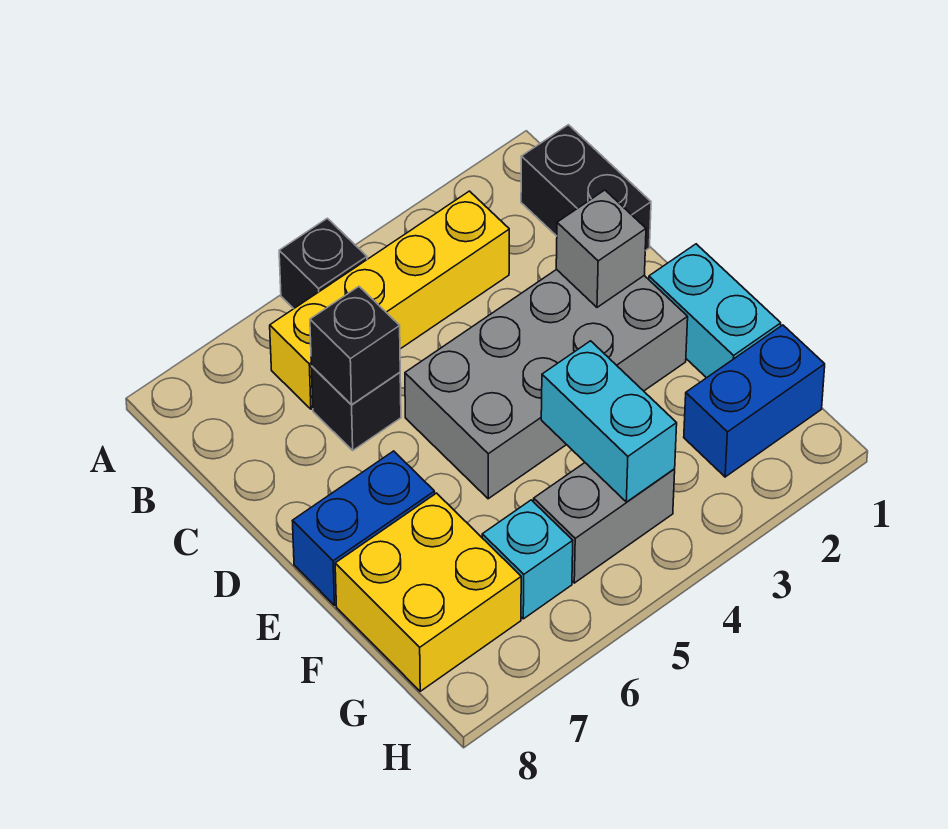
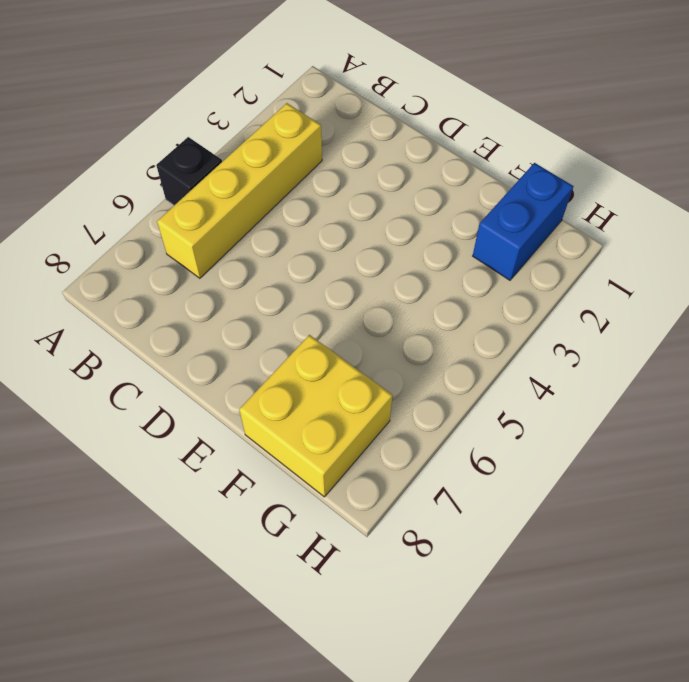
none -> black brick B1:C1 level 1
none -> black brick C6 level 1
none -> grey brick D2:E5 level 1

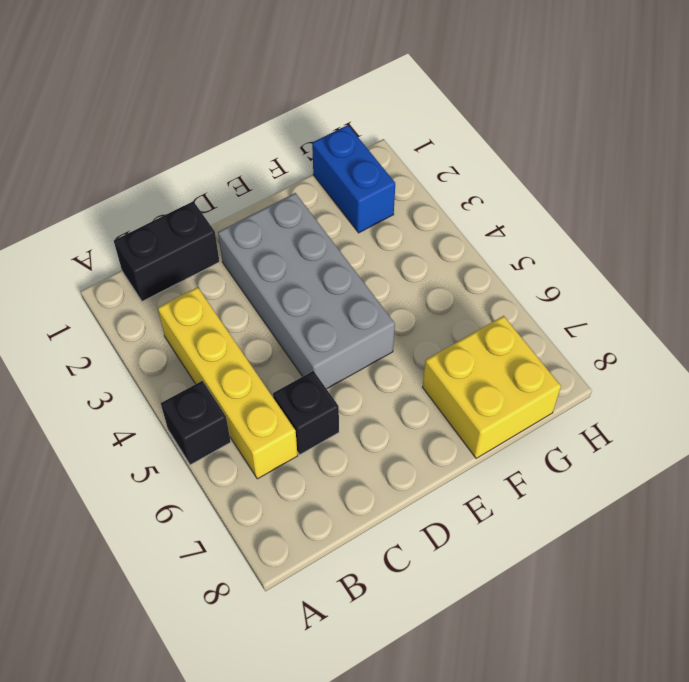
none -> cyan brick E1:F1 level 1
none -> blue brick E7:E8 level 1
none -> grey brick G4:G5 level 1

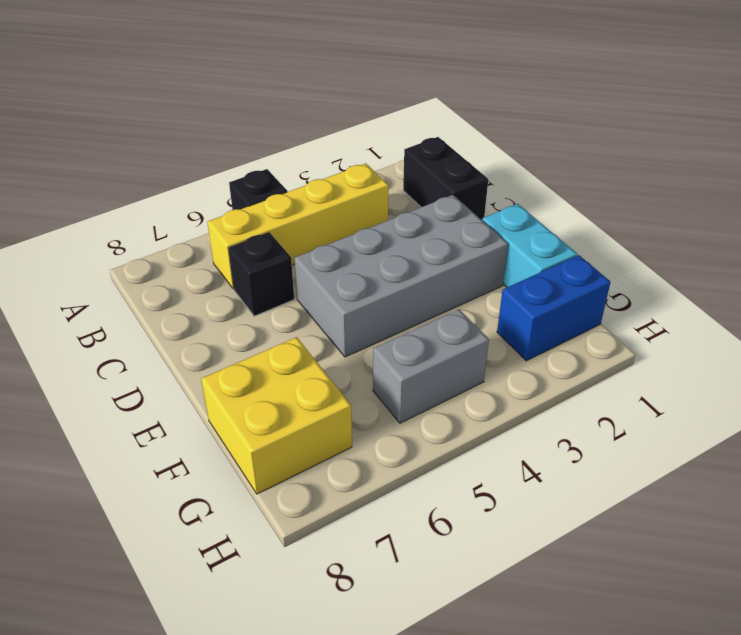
none -> blue brick E7:E8 level 1
none -> cyan brick G6 level 1
none -> black brick C6 level 2

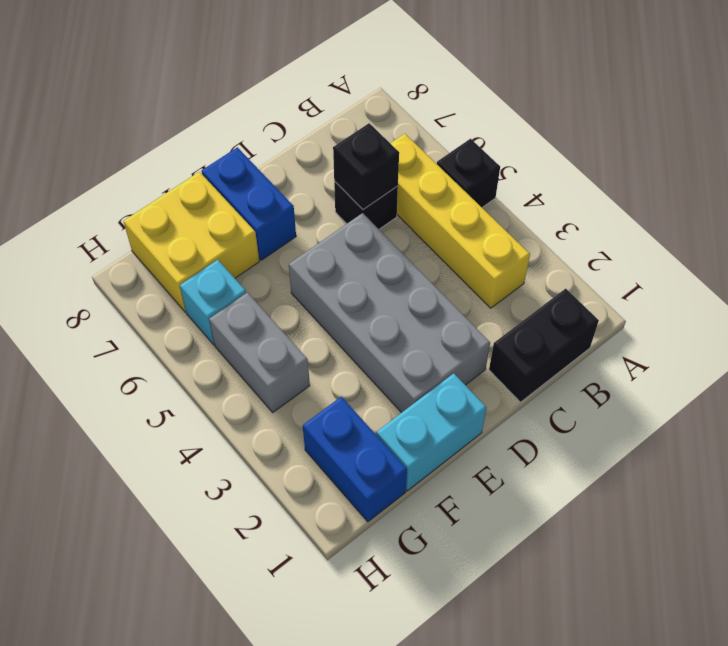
none -> grey brick D2 level 2
none -> cyan brick F4:G4 level 2

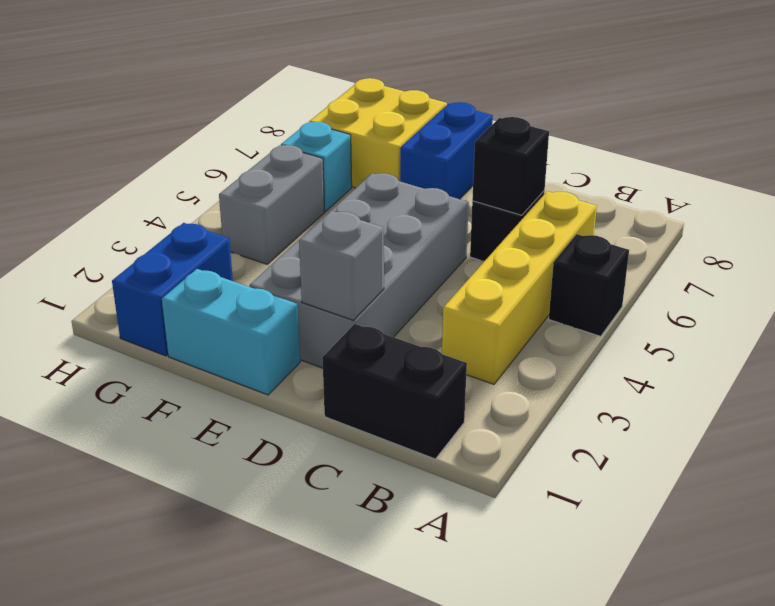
none -> cyan brick F4:G4 level 2

